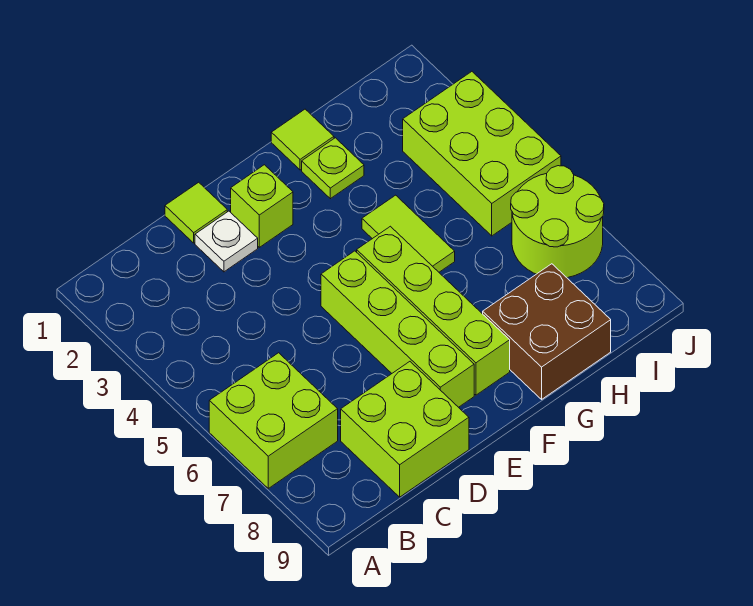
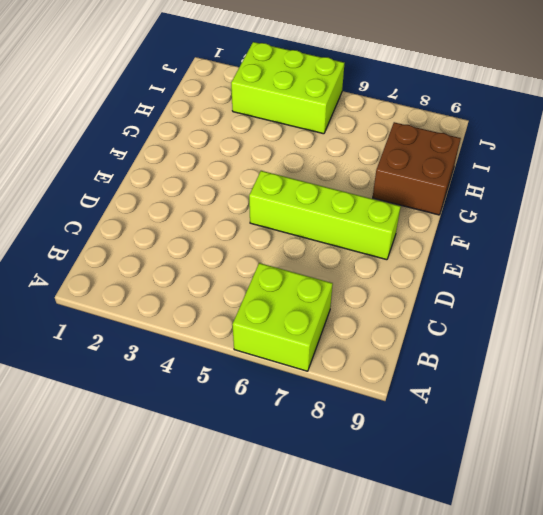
none -> lime brick C8:D9 level 1
none -> lime tile D1 level 1
none -> white plate D2 level 1

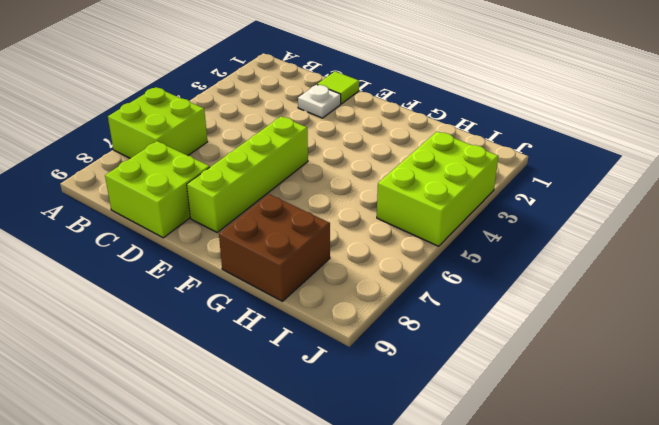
none -> lime brick E2 level 1
none -> lime brick F5:F8 level 1
none -> lime tile G1 level 1

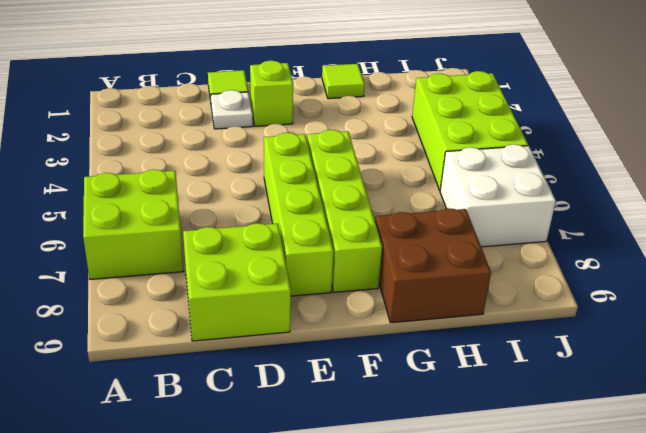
white brick I6:J7 level 1 -> lime round brick I6:J7 level 1
none -> lime plate G2 level 1
none -> lime tile G4:G5 level 1

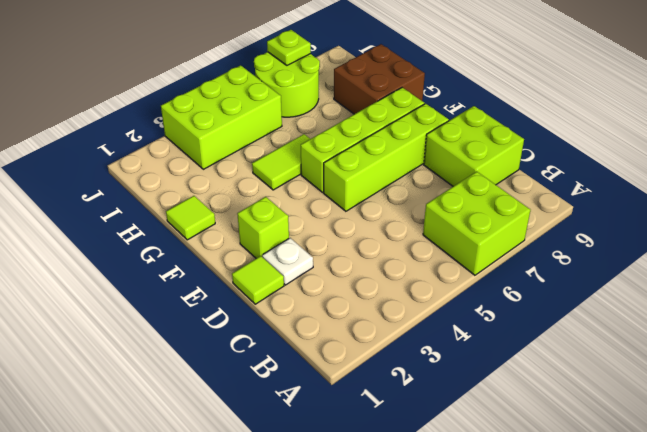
lime plate J7 level 2 -> lime plate G2 level 1

